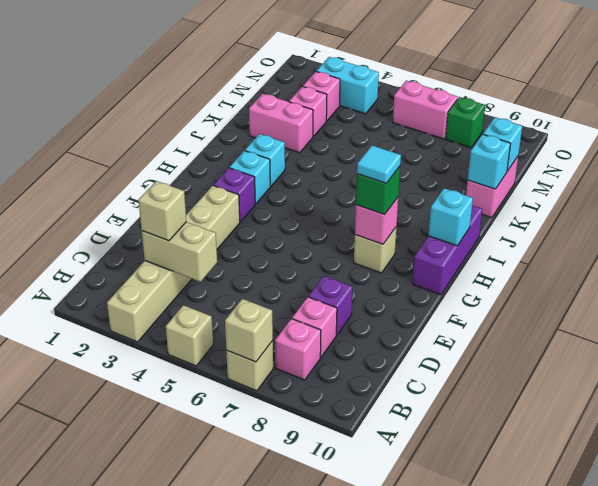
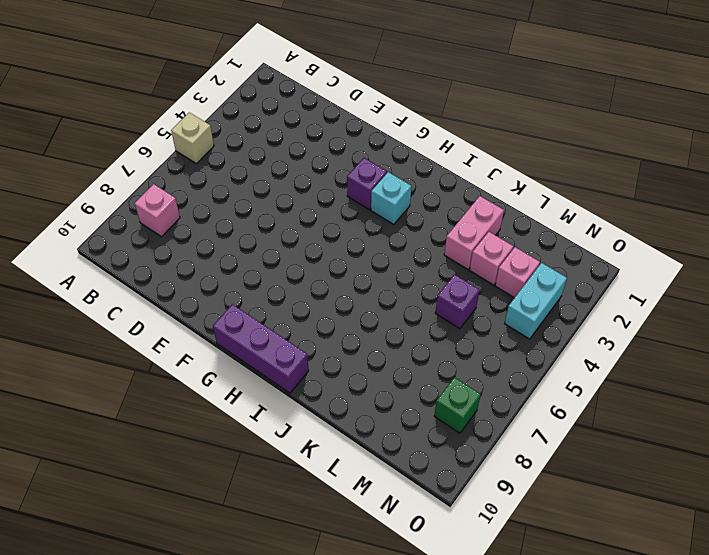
purple brick L5 level 1 -> purple brick D8 level 1
none -> tan brick A3:F3 level 1
none -> tan brick A7 level 1
none -> pink brick C8 level 1

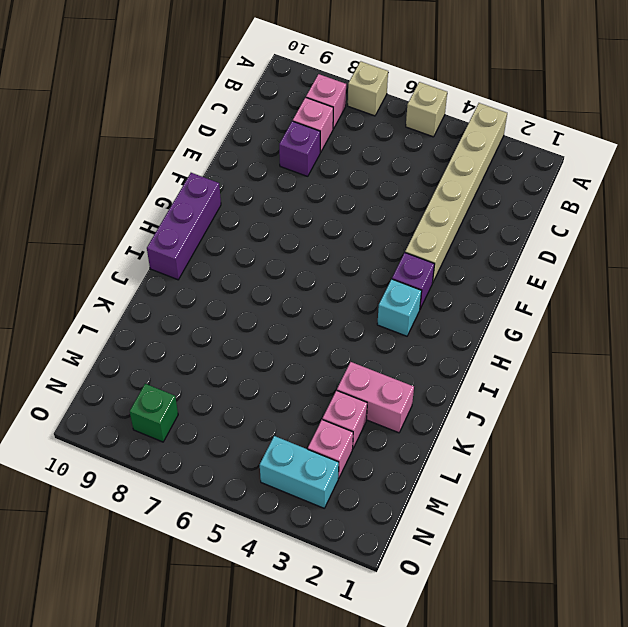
none -> tan brick G8 level 1
none -> cyan brick I3 level 1
none -> pink brick K10:L10 level 1

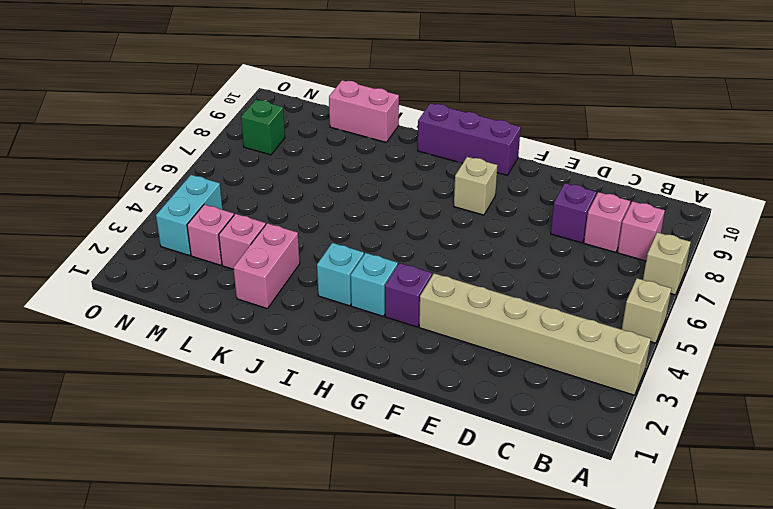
none -> pink brick N6:N7 level 1
none -> tan brick A7 level 2
none -> tan brick C3:C4 level 2

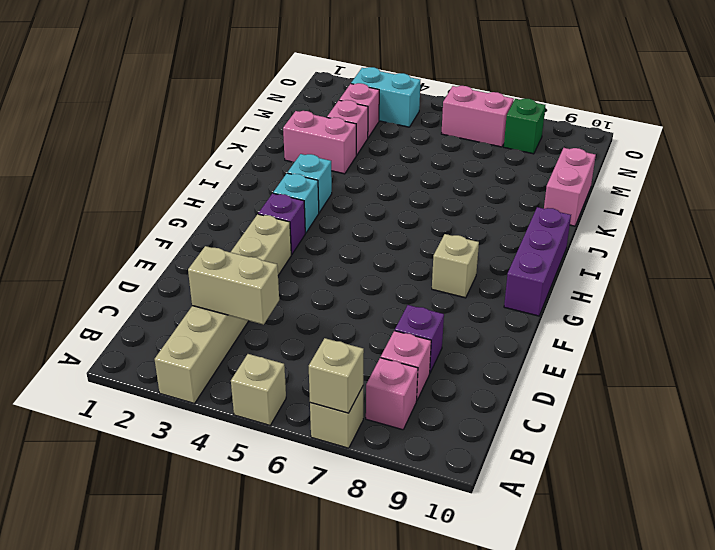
none -> pink brick G8 level 2
none -> cyan brick H10 level 2
none -> cyan brick K10 level 2

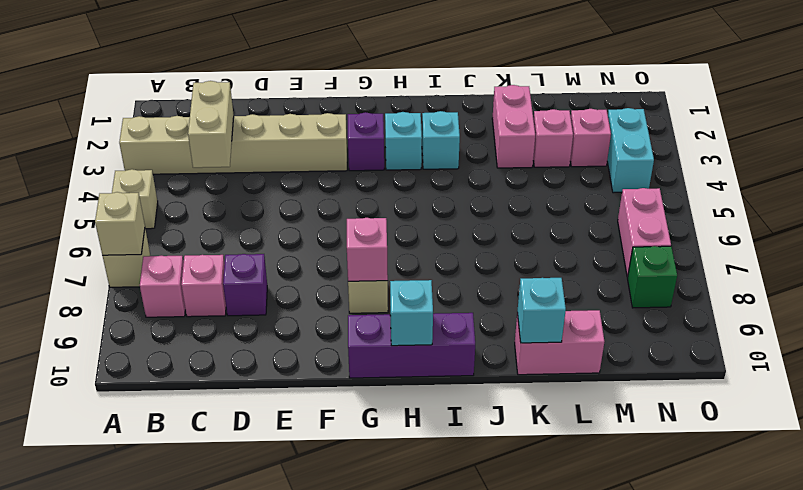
none -> cyan brick L10 level 2
none -> tan brick C3 level 3
none -> green brick G8 level 3

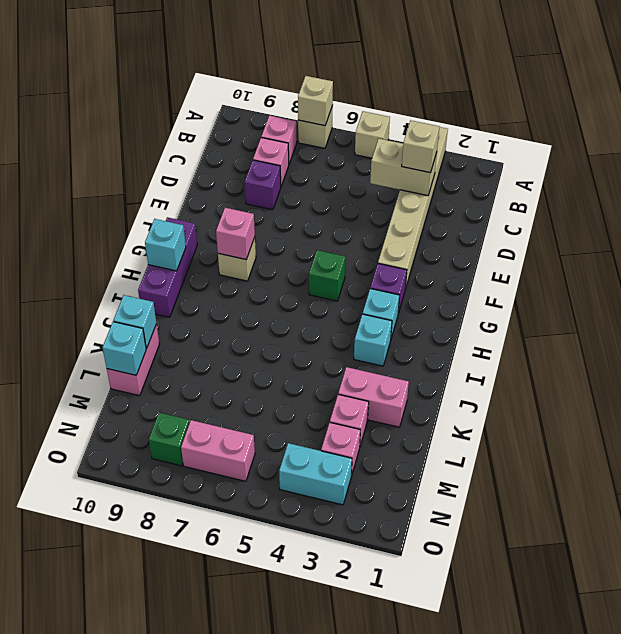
green brick G5 level 1 -> green brick G8 level 3
none -> cyan tile G8 level 4

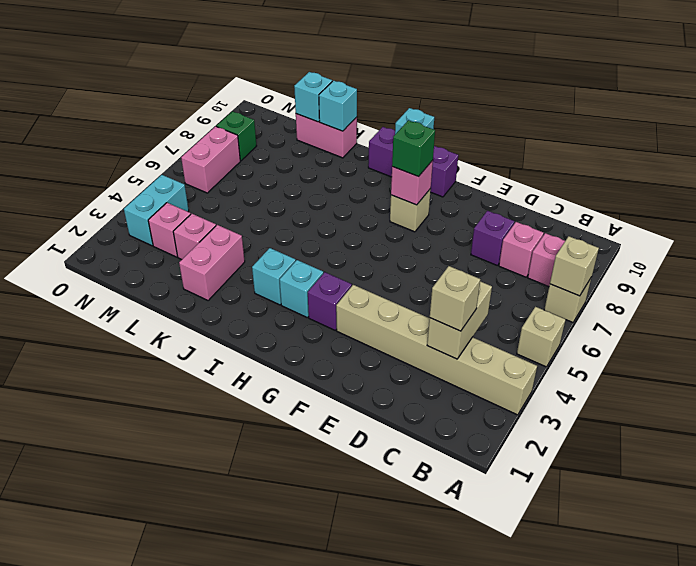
none -> cyan tile G8 level 4

